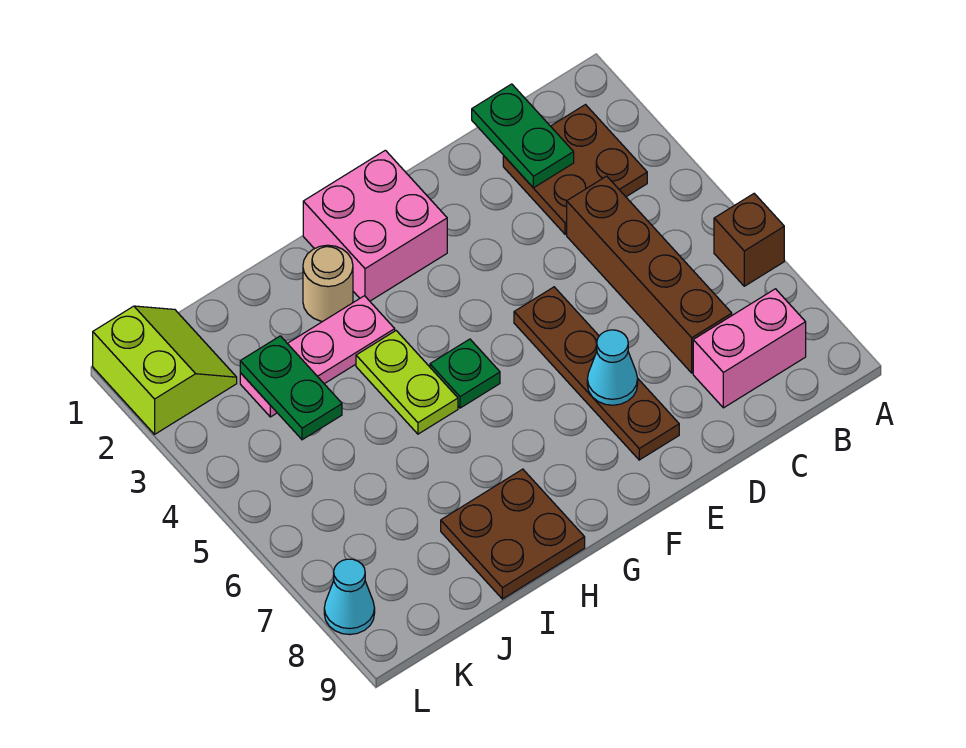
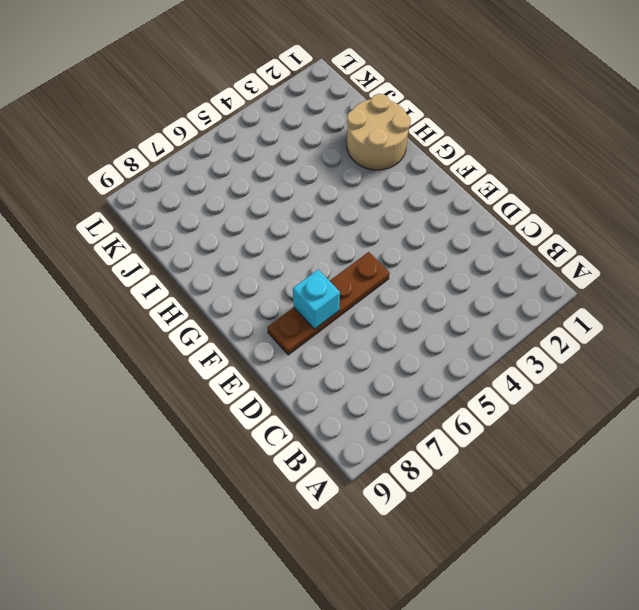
cyan brick E7 level 2 -> cyan cone E7 level 2
tan round brick H1:I2 level 1 -> tan round brick H2 level 1
none -> brown brick A6 level 1
none -> brown plate B2:C3 level 1
none -> pink brick B8:C8 level 1

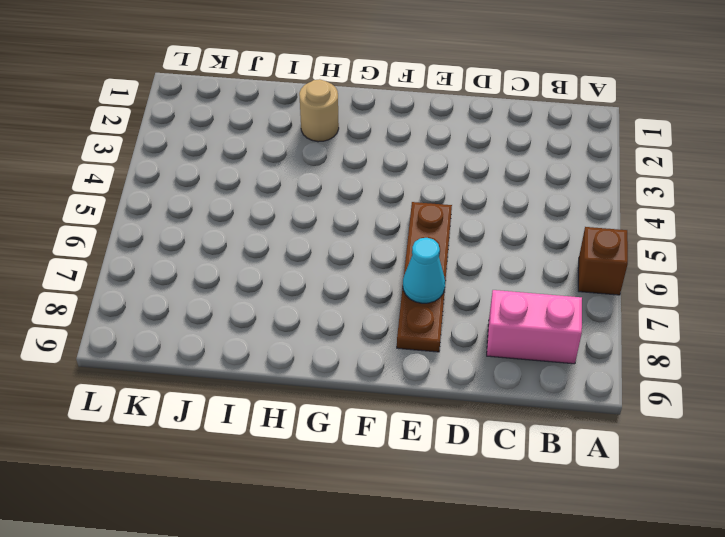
none -> brown plate B2:C3 level 1
none -> brown brick C4:C7 level 1
none -> pink brick F1:G2 level 1

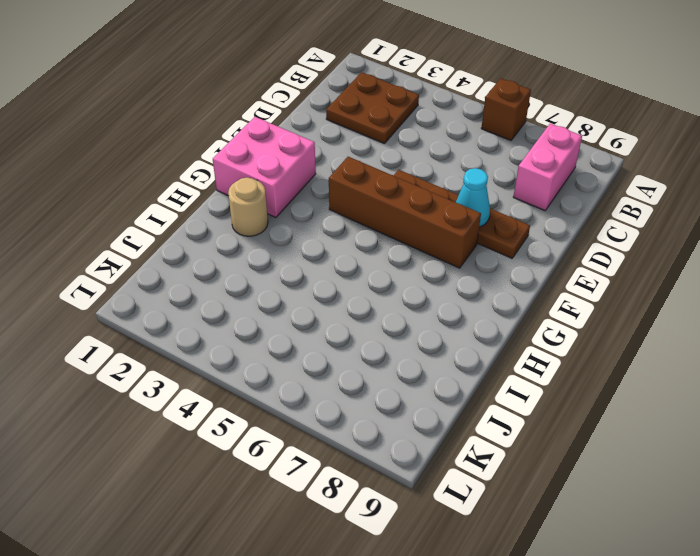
brown brick F4:F7 level 1 -> brown brick C4:C7 level 1
none -> green plate G5 level 1
none -> pink plate H3:J3 level 1
none -> lime plate H4:H5 level 1

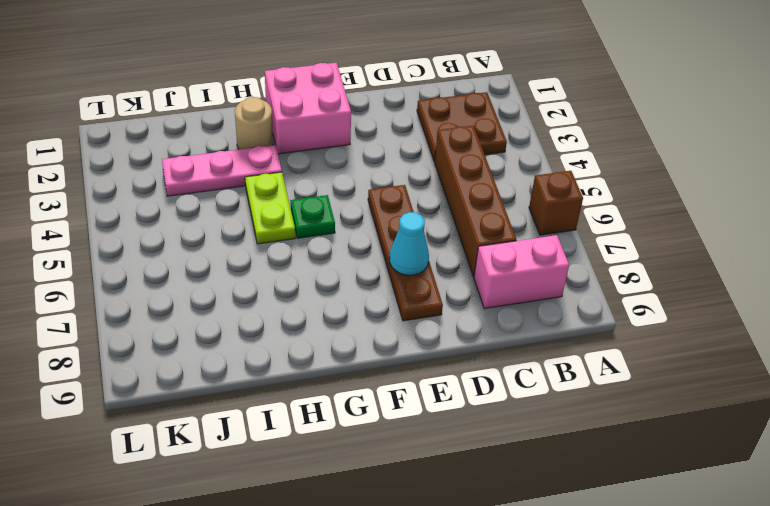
none -> brown plate H8:I9 level 1
none -> lime slope K1:L2 level 1 top L
none -> cyan cone L8 level 1

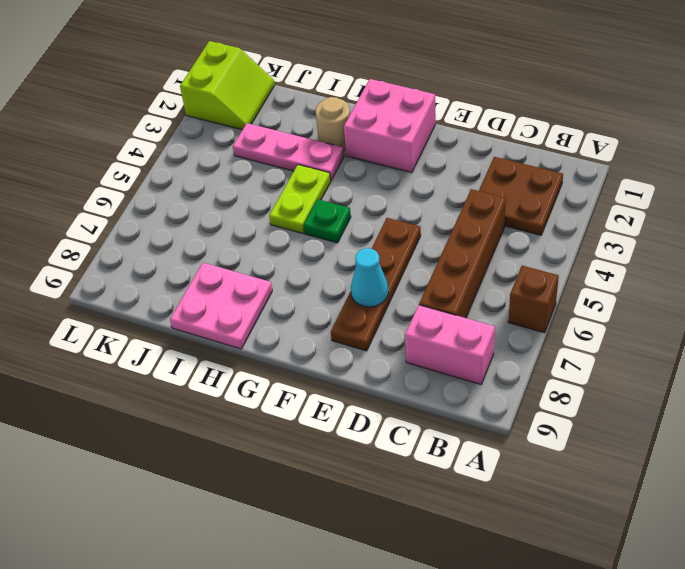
pink plate H8:I9 level 1 -> brown plate H8:I9 level 1
none -> cyan cone L8 level 1
none -> green plate C1:C2 level 2
none -> green plate J3:J4 level 2

